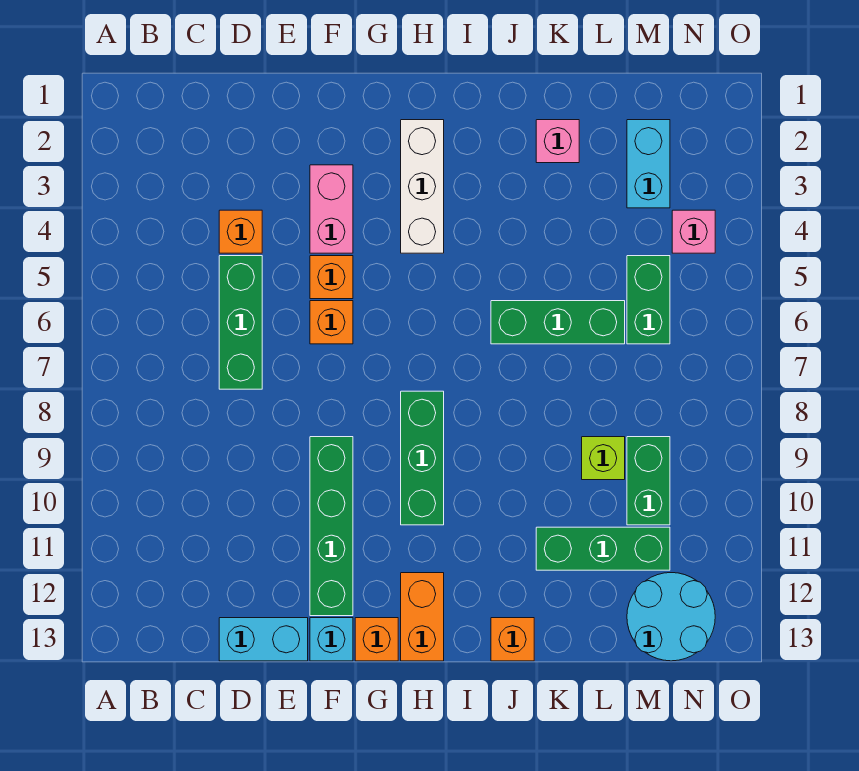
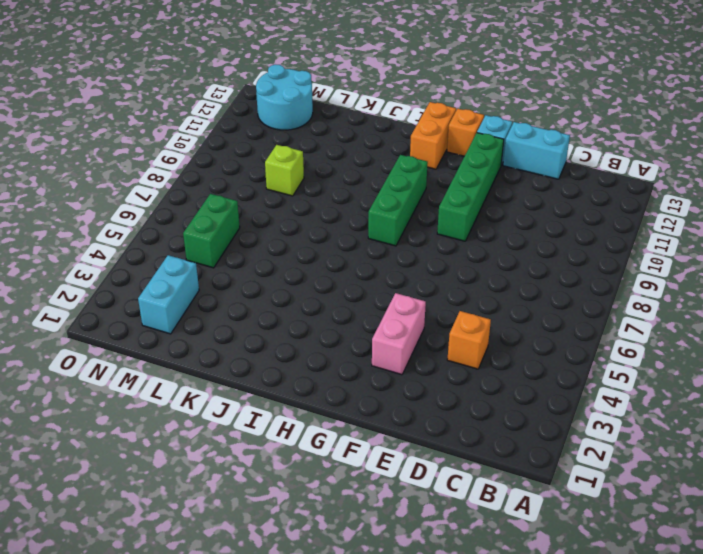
none -> green brick D5:D7 level 1
none -> orange brick F5 level 1
none -> orange brick F6 level 1

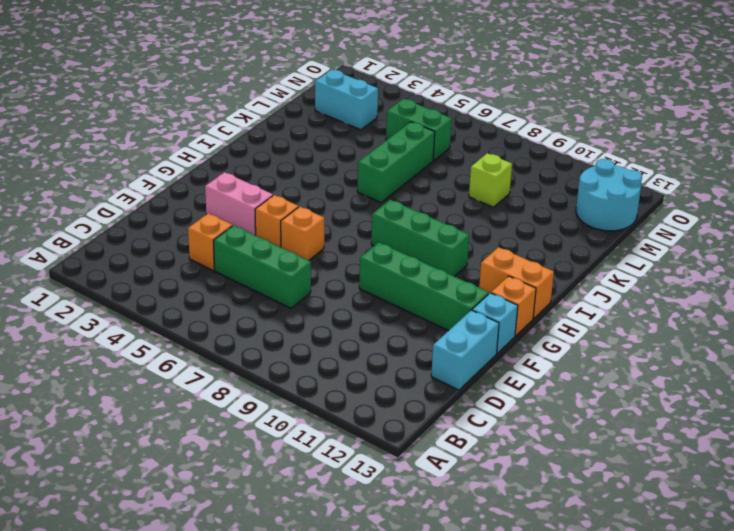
none -> white brick H2:H4 level 1
none -> orange brick J13 level 1
none -> pink brick K2 level 1

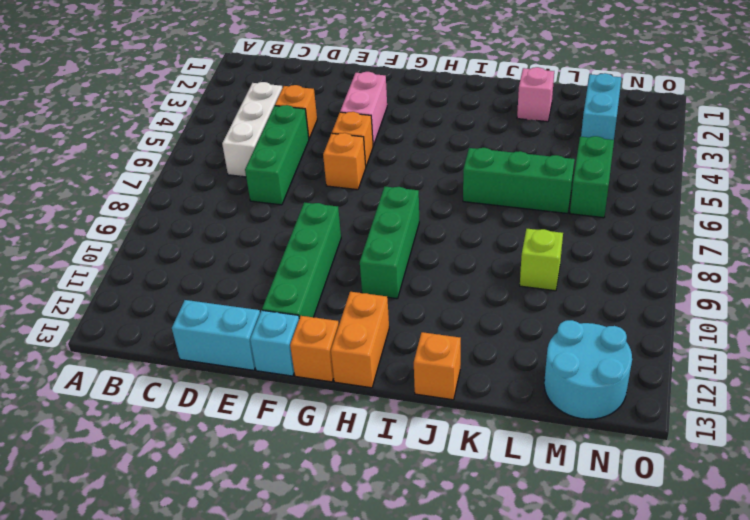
white brick C4:C6 level 1 -> white brick H2:H4 level 1
none -> green brick K11:M11 level 1
none -> green brick M9:M10 level 1
none -> pink brick N4 level 1

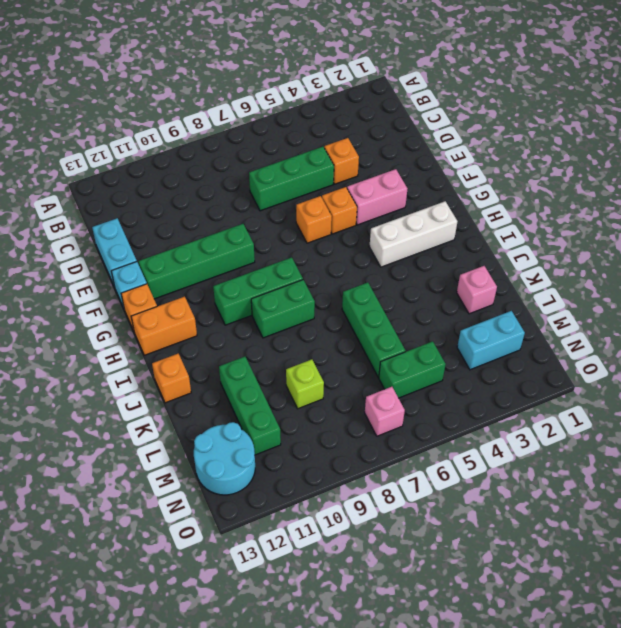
green brick I8:I9 level 1 -> green brick M9:M10 level 1
pink brick N7 level 1 -> pink brick N4 level 1

